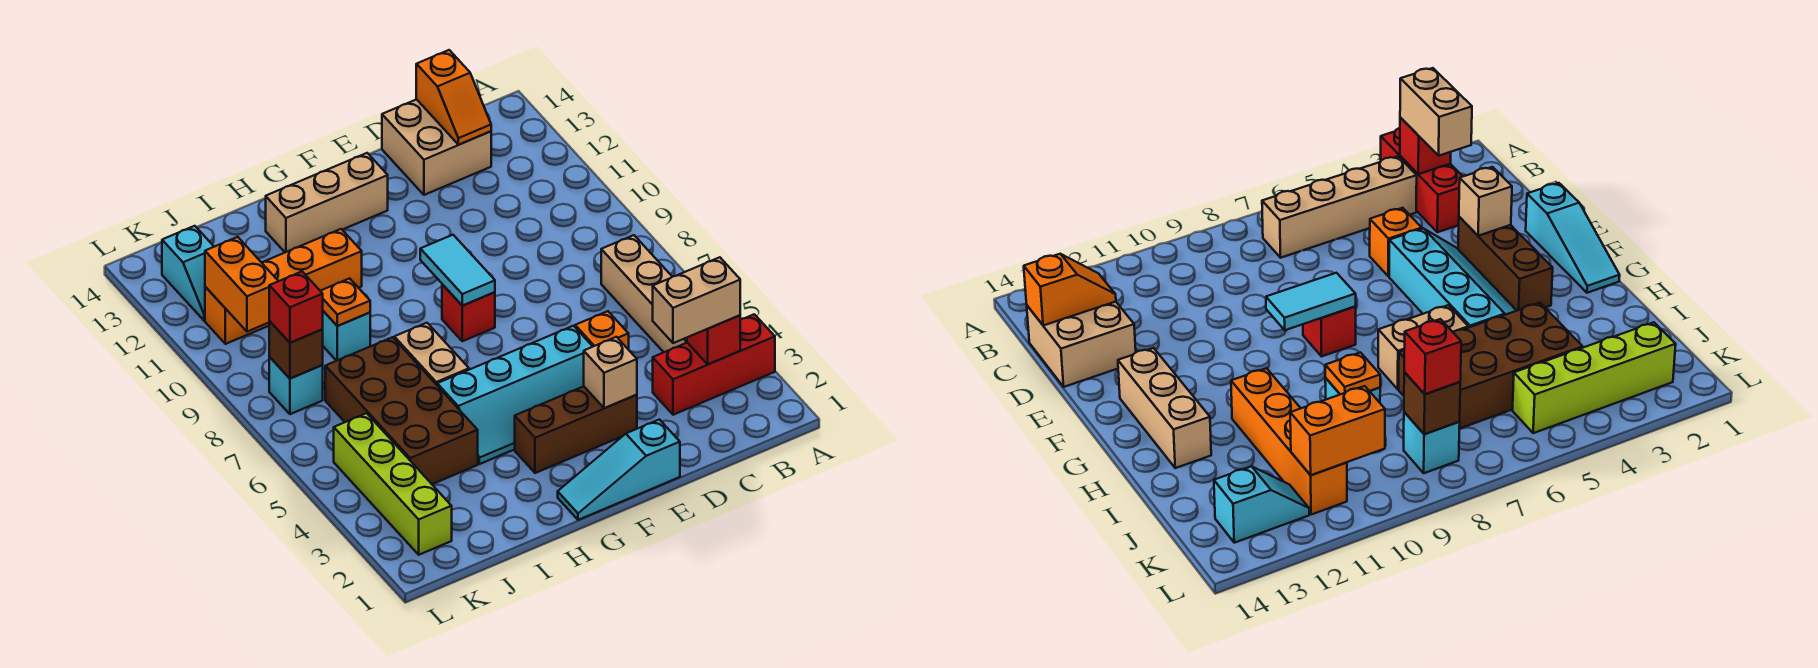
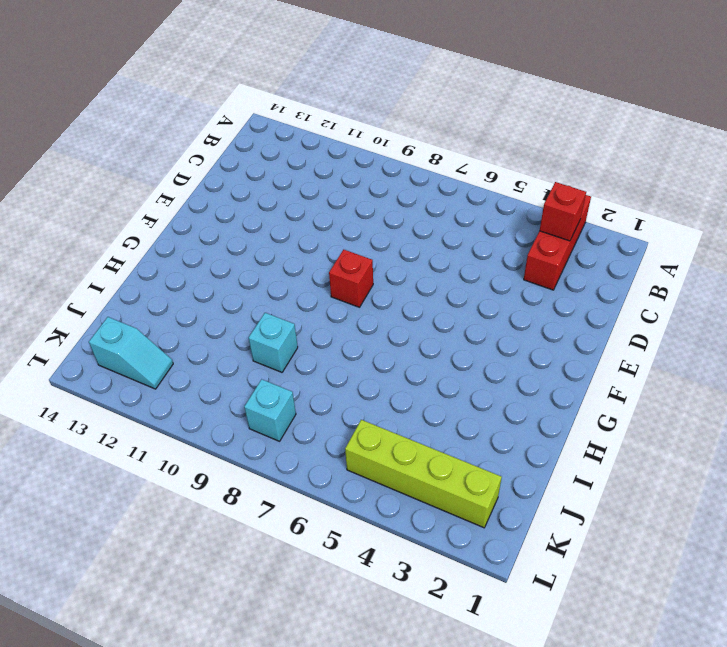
none -> tan brick B4:B7 level 1
none -> tan brick C13:D14 level 1
none -> orange brick D5 level 1

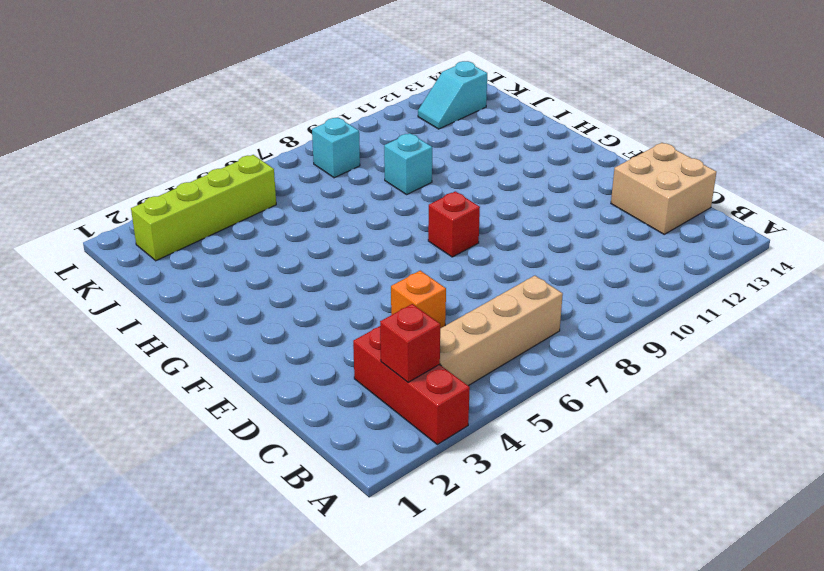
none -> cyan slope E1:G1 level 1 top E
none -> brown brick E3:G3 level 1
none -> cyan slope E4:H5 level 1 top 5

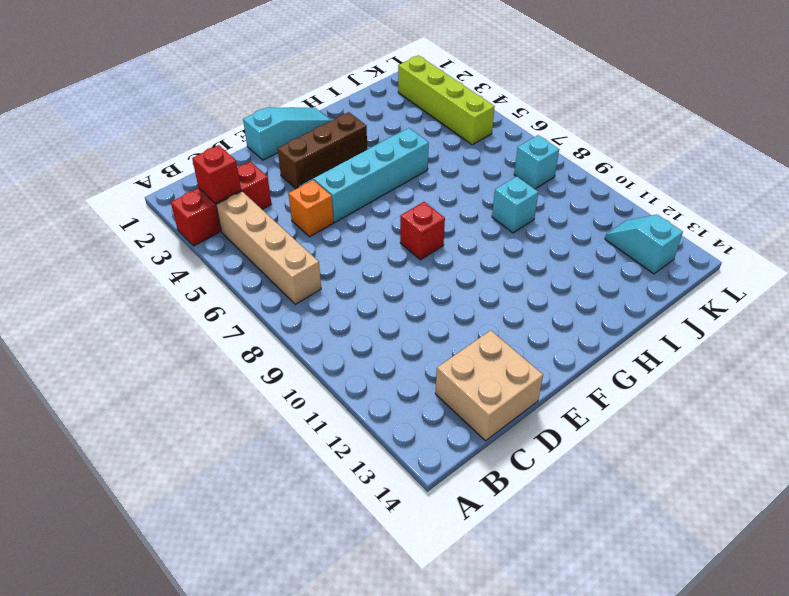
none -> tan brick F13:H13 level 1
none -> tan brick H6:H7 level 1
none -> orange brick H11:K11 level 1

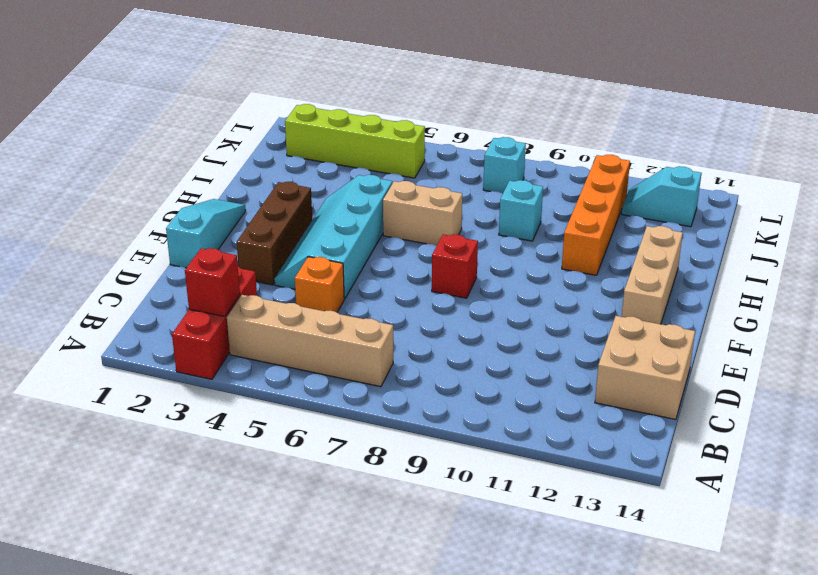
none -> brown brick I4:J7 level 1
none -> orange slope C13:C14 level 2 top 14
none -> tan brick E3 level 2

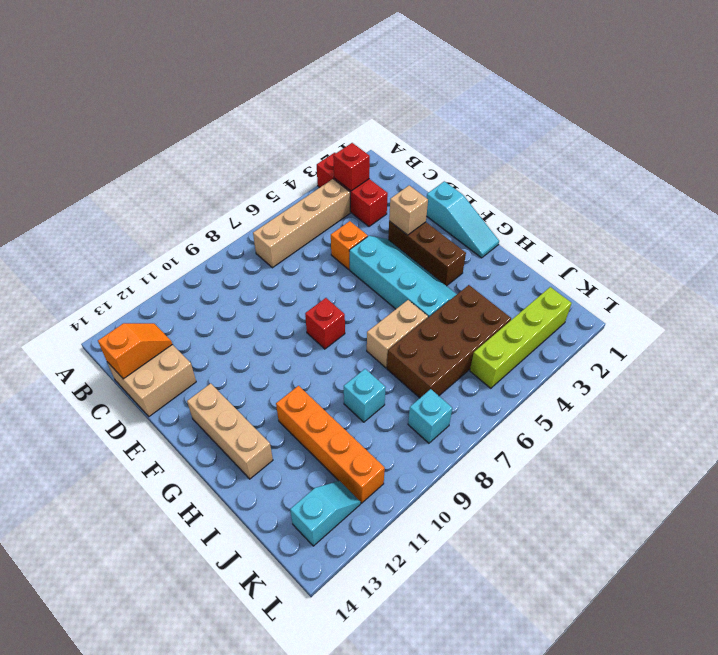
none -> cyan tile F8:F9 level 2
none -> orange plate I9 level 2
none -> brown brick K8 level 2

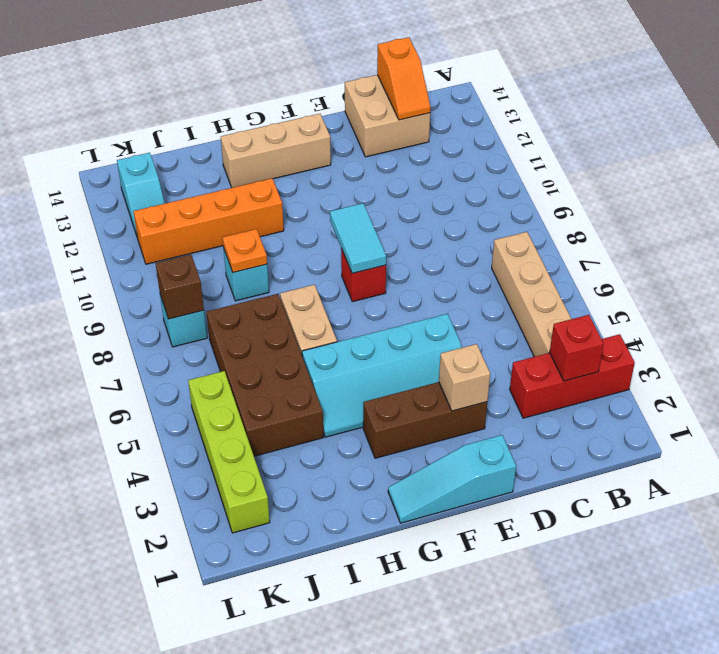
none -> orange brick D5 level 1
none -> orange brick K10:K11 level 2
none -> tan brick B3:C3 level 3

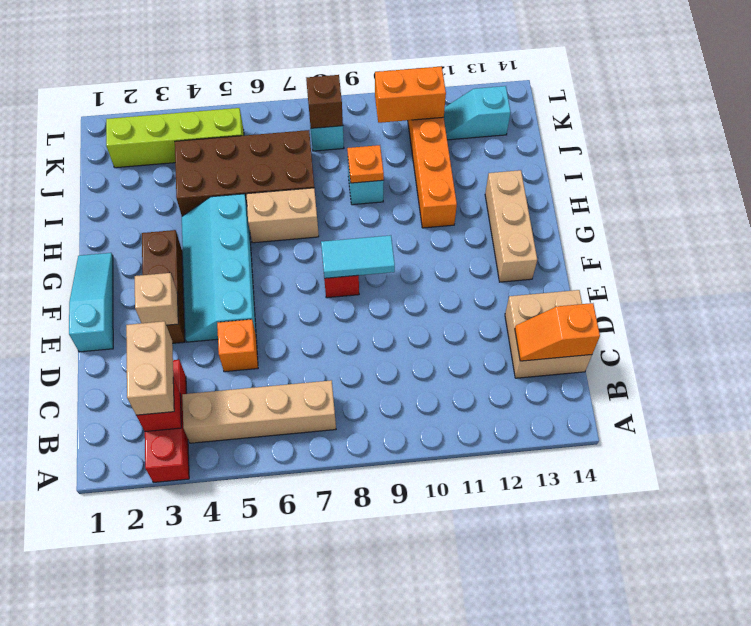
none -> red brick K8 level 3

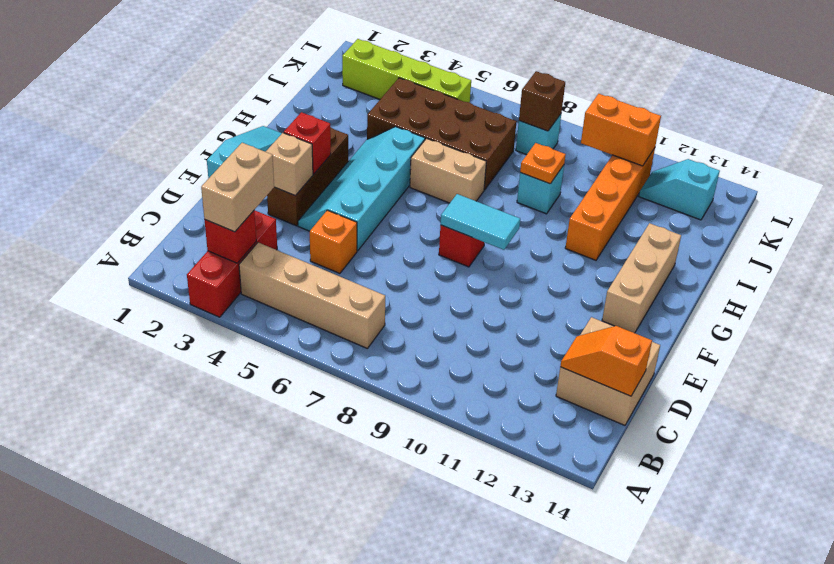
red brick F3 level 2 -> red brick K8 level 3

